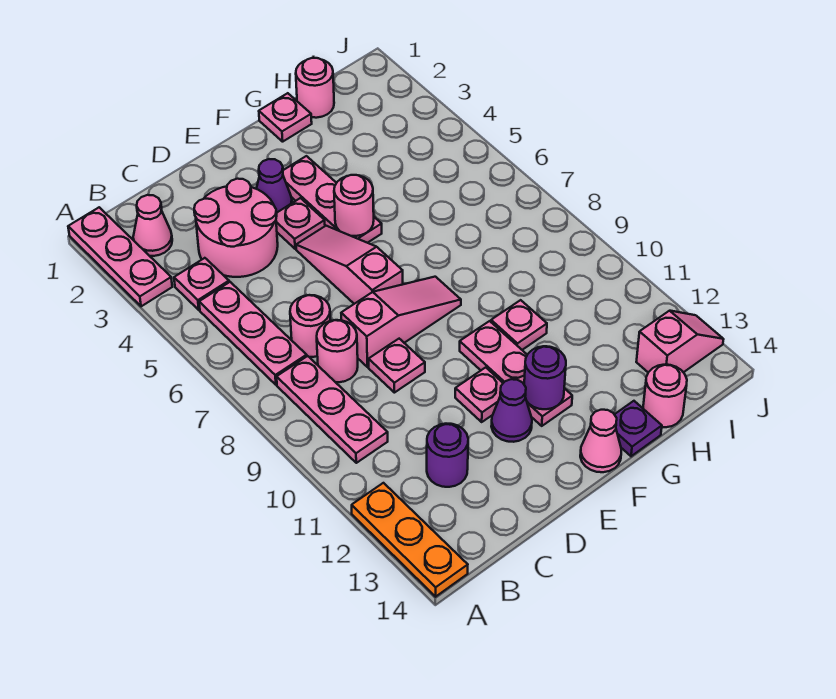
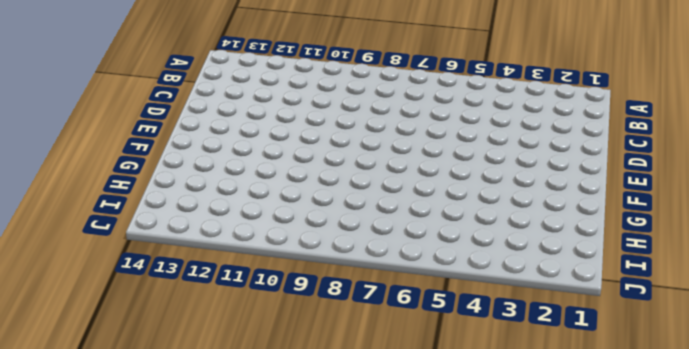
none -> pink plate A1:A3 level 1
none -> orange plate A12:A14 level 1
none -> pink cone B2 level 1

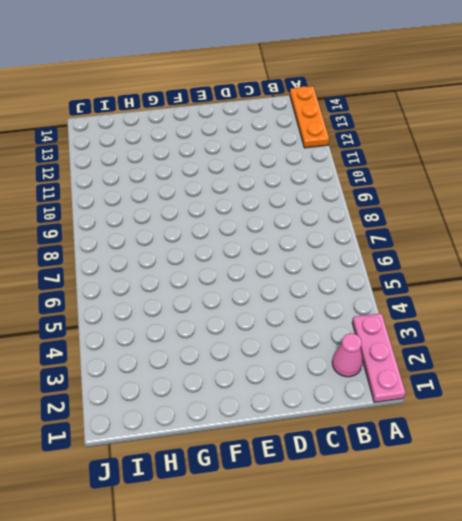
none -> pink plate B4 level 1
none -> pink plate B5:B7 level 1
none -> pink plate B8:B10 level 1

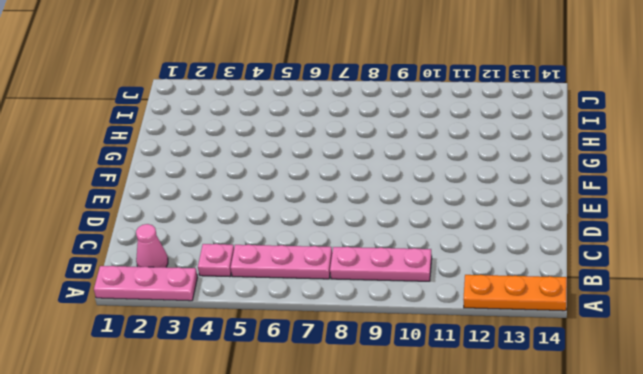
none -> pink round brick C3:D4 level 1
none -> pink round brick C7 level 1
none -> pink round brick C8 level 1

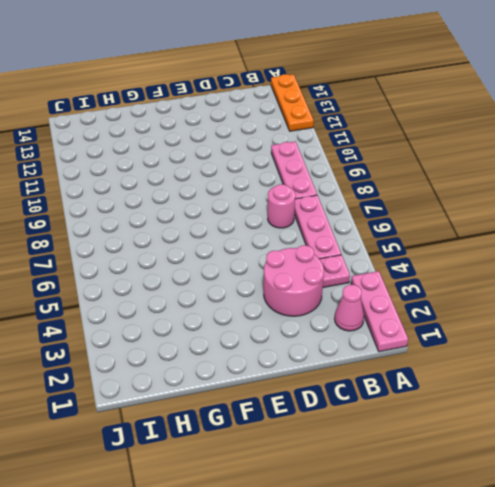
none -> pink round brick C8 level 1
none -> purple round brick C12 level 1
none -> pink slope D8:F8 level 1 top D

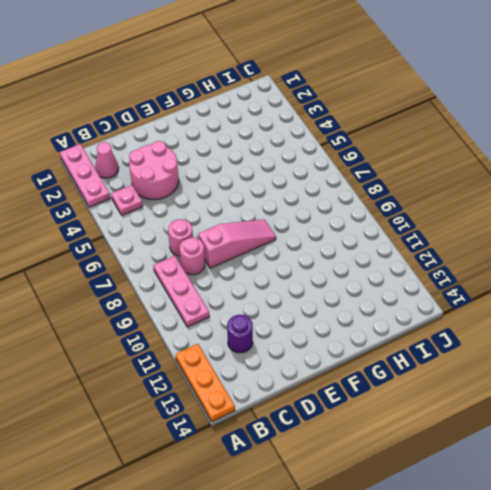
none -> pink plate B5:B7 level 1
none -> pink plate D9 level 1
none -> purple cone E3 level 1

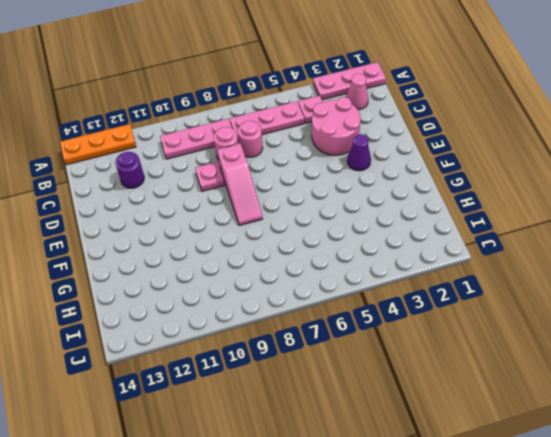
none -> pink plate E4 level 1
none -> pink slope E5:E7 level 1 top 7
none -> pink plate E11 level 1

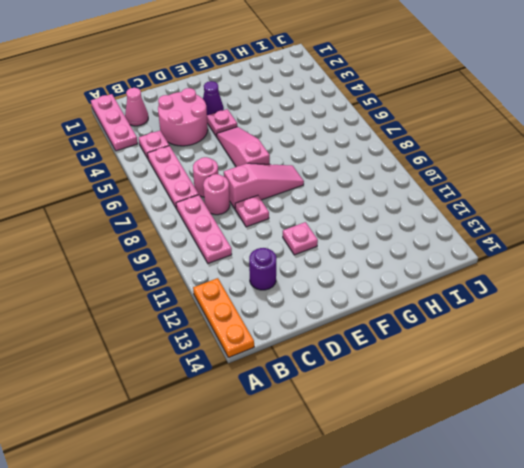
none -> purple cone E12 level 1
none -> pink plate F3:F5 level 1
none -> pink plate F10:F12 level 1

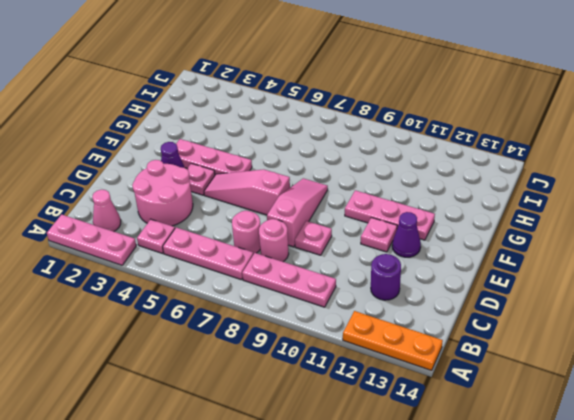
none -> pink cone F14 level 1
none -> pink plate G1 level 1
none -> pink plate G10 level 1

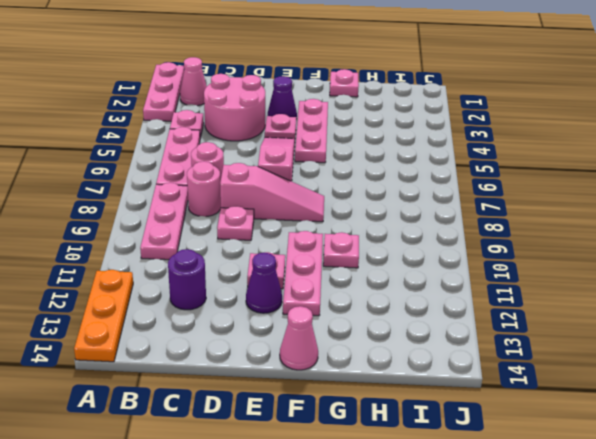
none -> purple plate G14 level 1
none -> pink round brick H1 level 1
none -> pink round brick H14 level 1

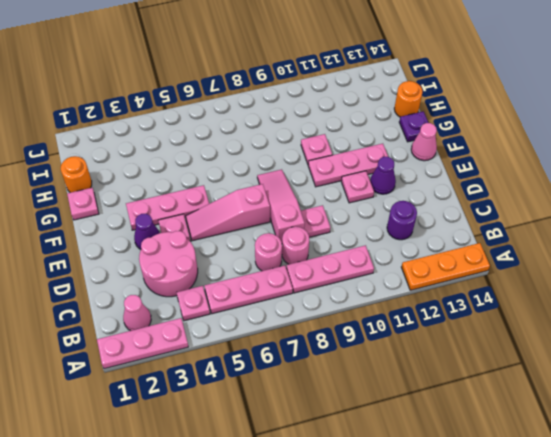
orange round brick H1 level 1 -> pink round brick H1 level 1
orange round brick H14 level 1 -> pink round brick H14 level 1
none -> pink slope I13:J13 level 1 top I
none -> pink round brick F5 level 2
none -> purple round brick F12 level 2

